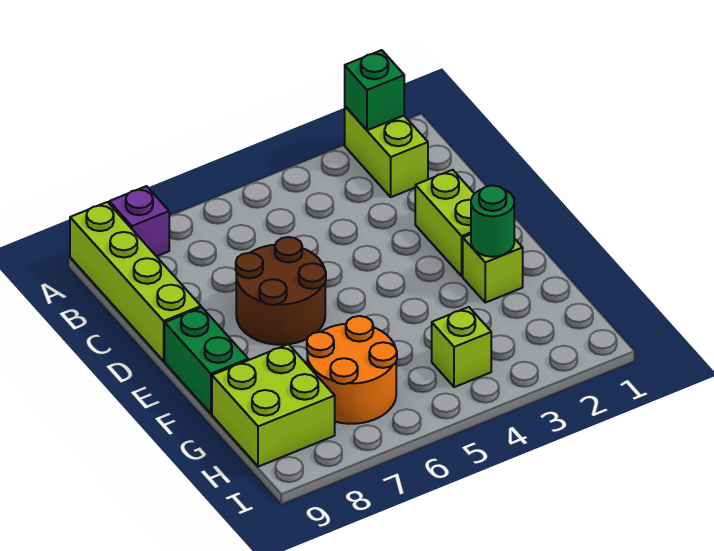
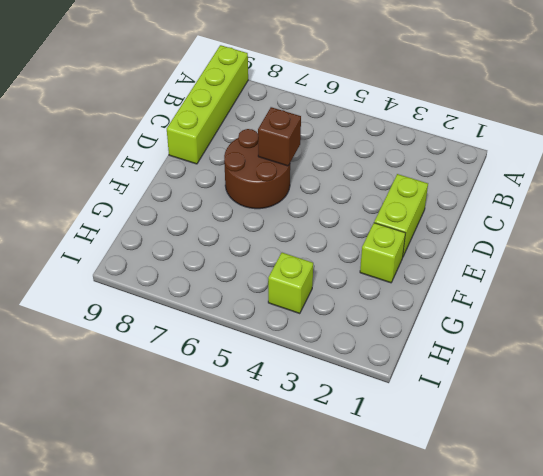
brown brick D6 level 2 -> none
none -> lime brick A2:B2 level 1
none -> purple brick A8 level 1
none -> green brick E9:F9 level 1

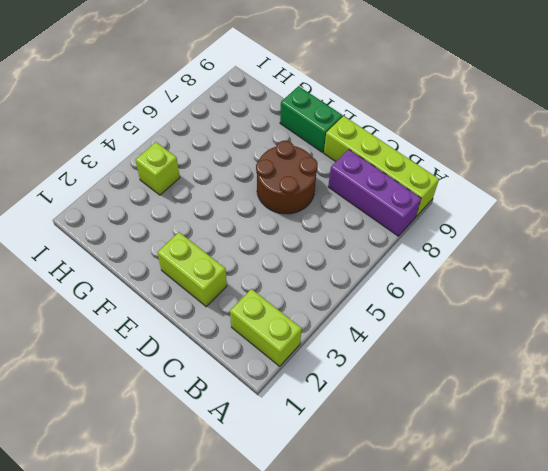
purple brick A8:C8 level 1 -> purple brick A8 level 1
none -> lime brick F2 level 1
none -> orange round brick G6:H7 level 1
none -> lime brick G8:H9 level 1

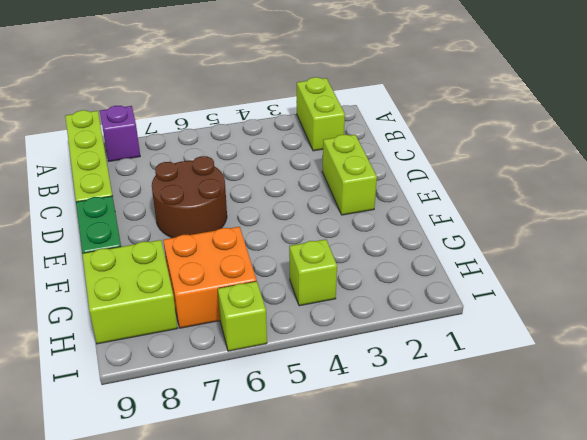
orange brick G6:H7 level 1 -> orange round brick G6:H7 level 1
lime brick I6 level 1 -> lime brick F2 level 1
none -> green brick A2 level 2
none -> green round brick F2 level 2

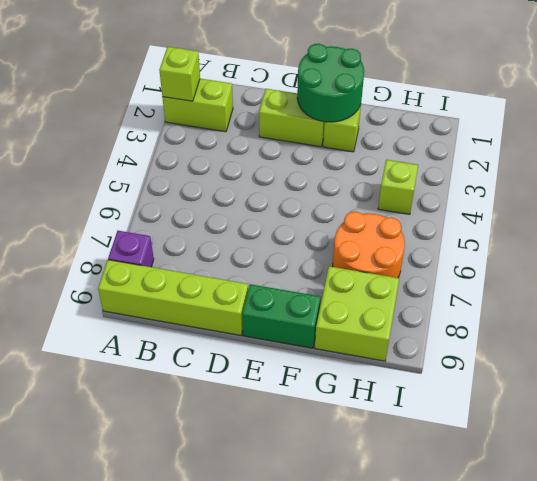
lime brick A2 level 2 -> green brick A2 level 2
green round brick E1:F2 level 2 -> green round brick F2 level 2
none -> brown round brick D6:E7 level 1

